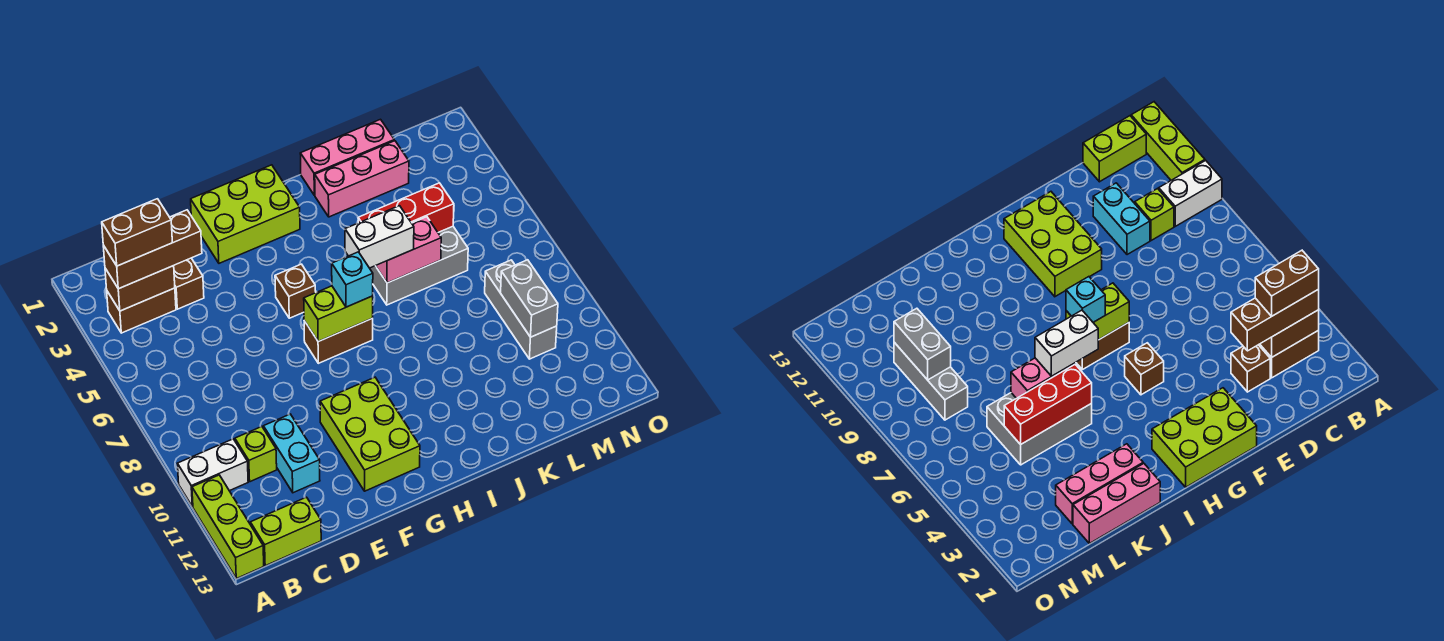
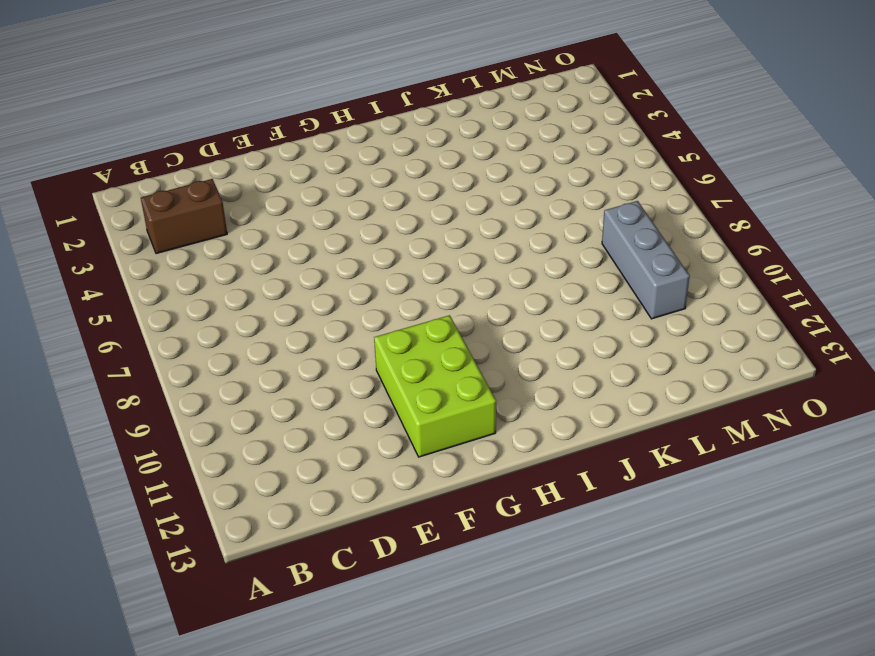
none -> white brick A10:B10 level 1
none -> lime brick A11:A13 level 1
none -> lime brick B13:C13 level 1

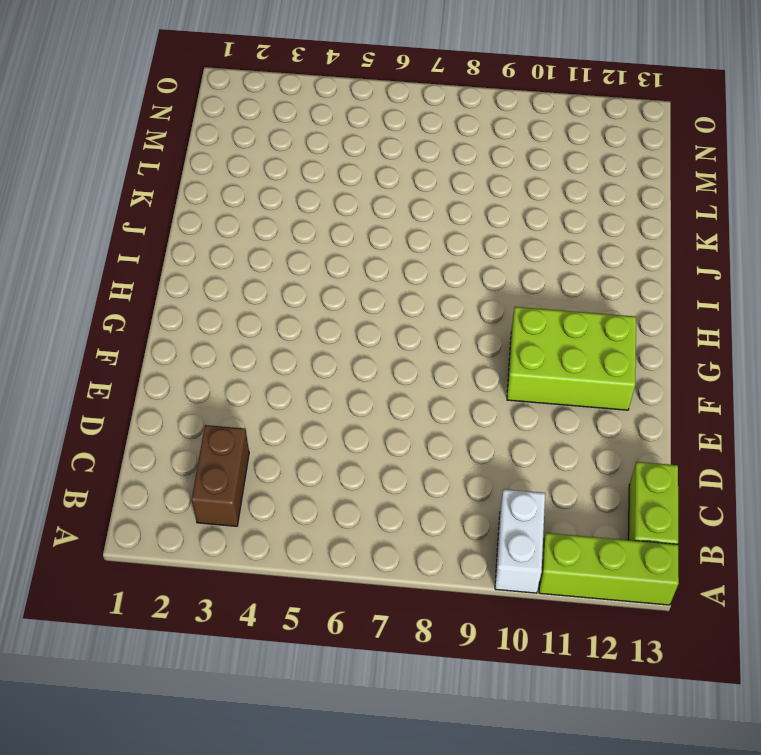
none -> lime brick C10 level 1
none -> brown brick D3 level 1
none -> cyan brick D10:D11 level 1

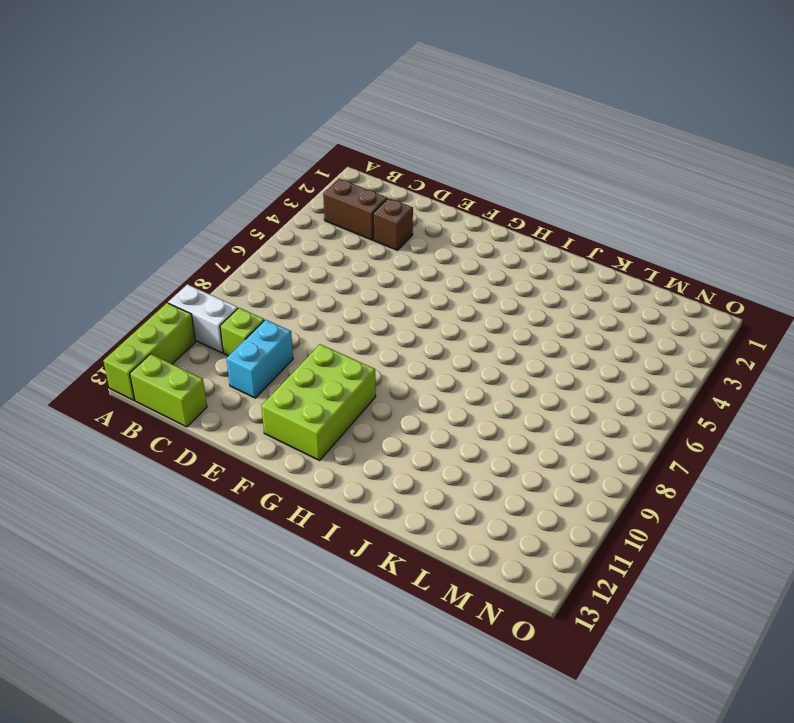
none -> lime brick F1:H2 level 1
none -> brown brick G5 level 1
none -> brown brick G7:H7 level 1

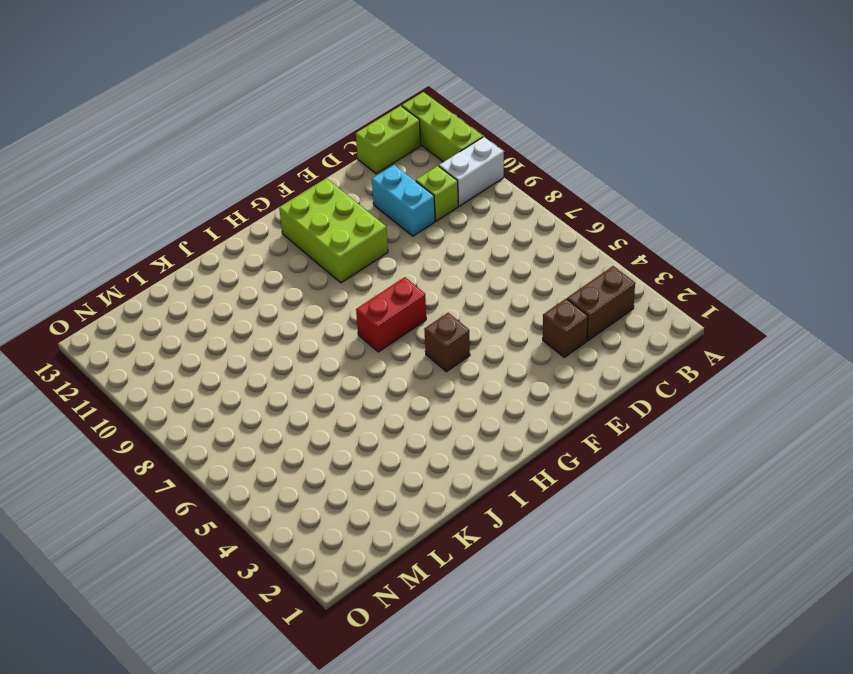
red brick G7:H7 level 1 -> brown brick G7:H7 level 1
none -> lime brick F1:H2 level 1
none -> pink brick J1:L1 level 1
none -> pink brick J2:L2 level 1

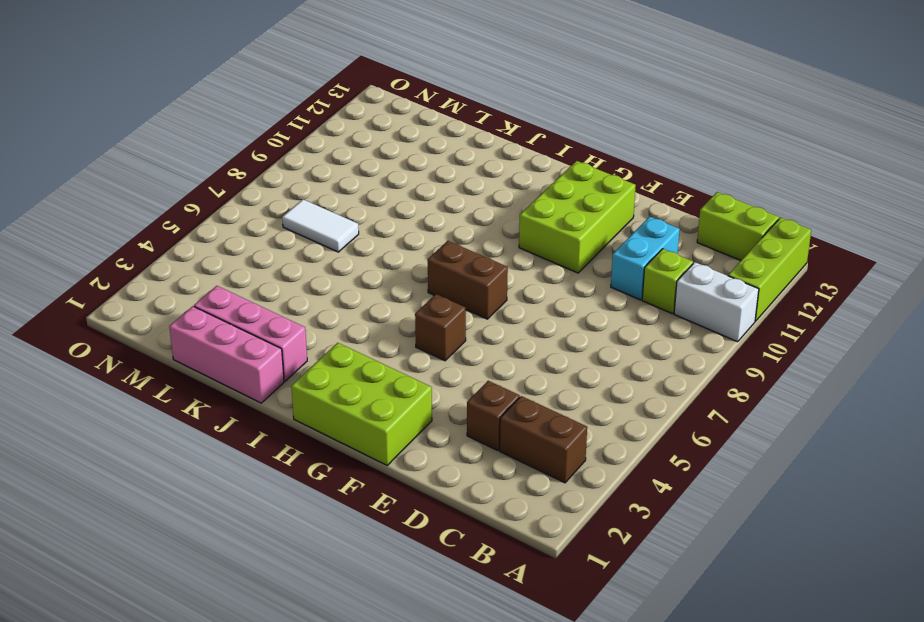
white tile L7:M7 level 1 -> none
none -> grey brick J5:L6 level 1
none -> grey brick M8:M10 level 1
none -> brown brick B3:C3 level 2

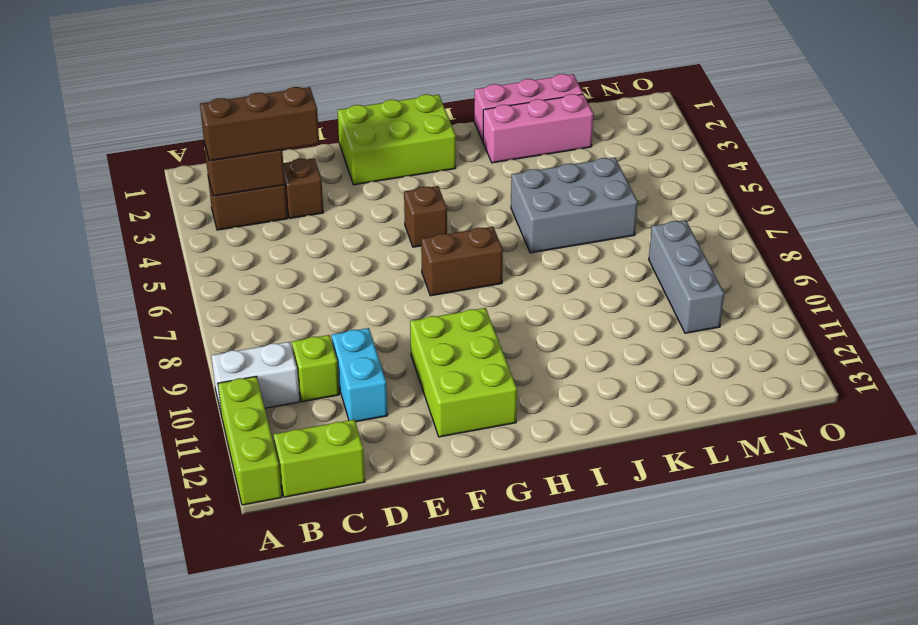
none -> lime brick G7:H7 level 2
none -> red brick J5:L5 level 2
none -> pink brick J6:K6 level 2

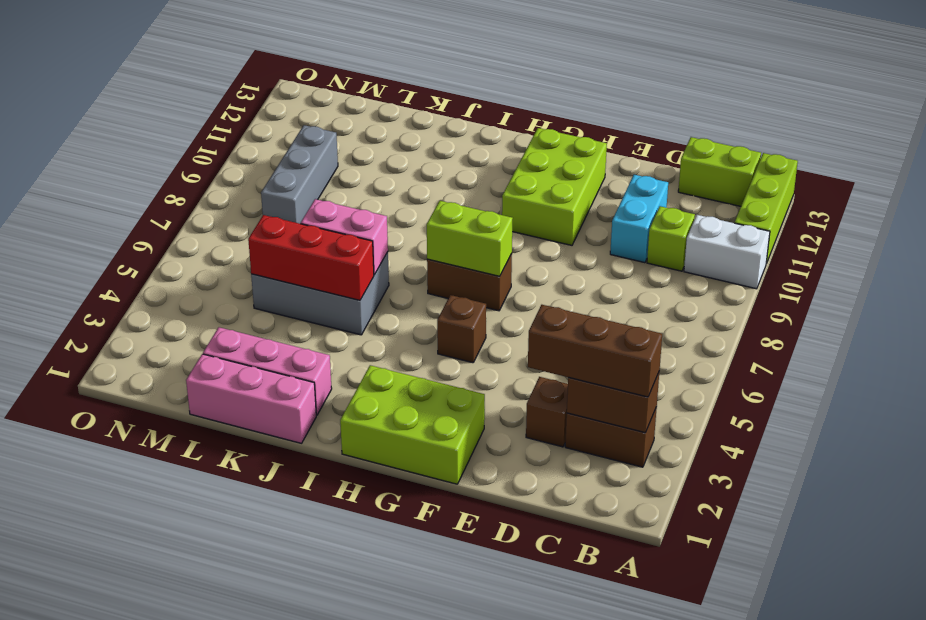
none -> grey brick M9:M10 level 2
none -> cyan brick H7 level 3
none -> white brick I6:J6 level 3

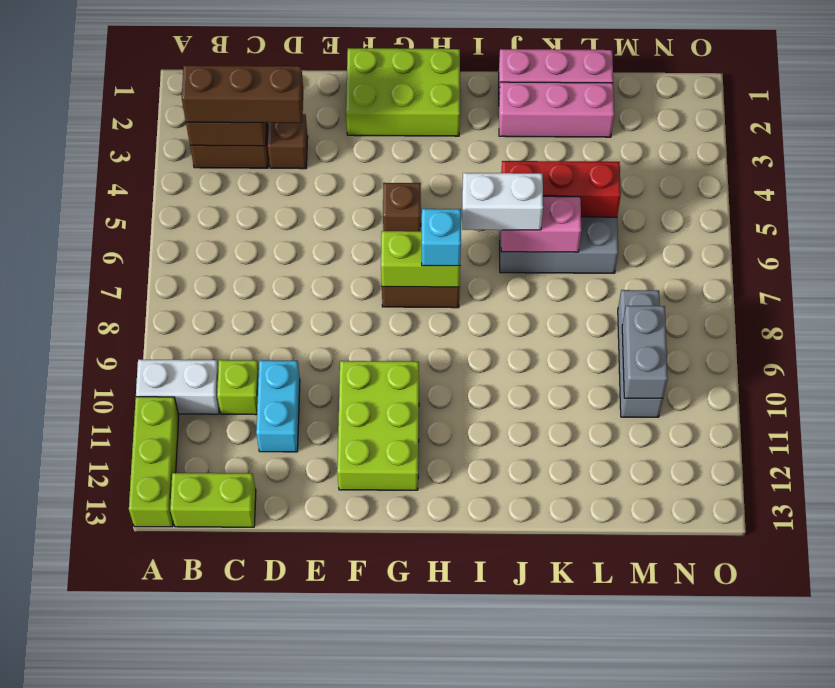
none -> brown brick B3:C3 level 4

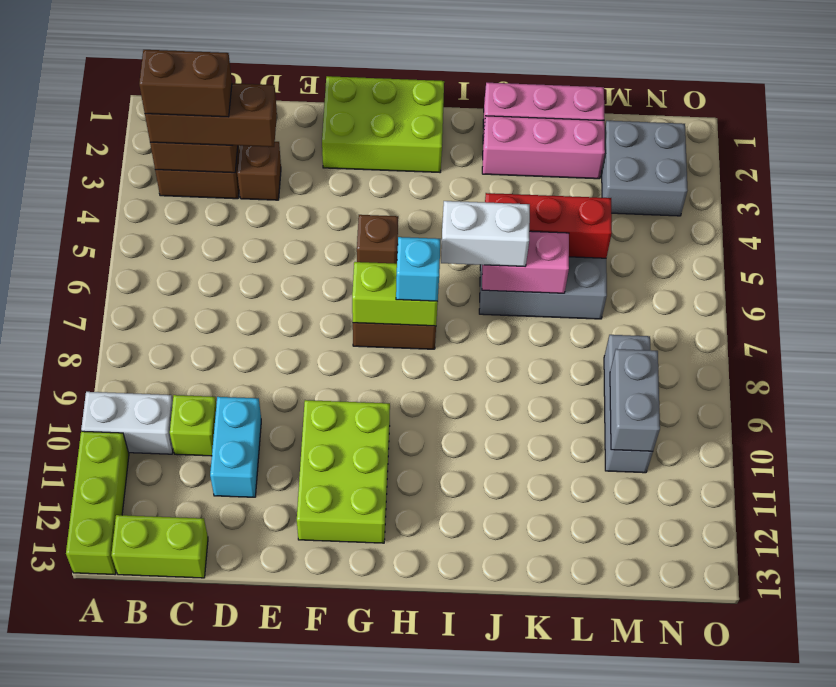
grey brick M2:N3 level 1 -> none

